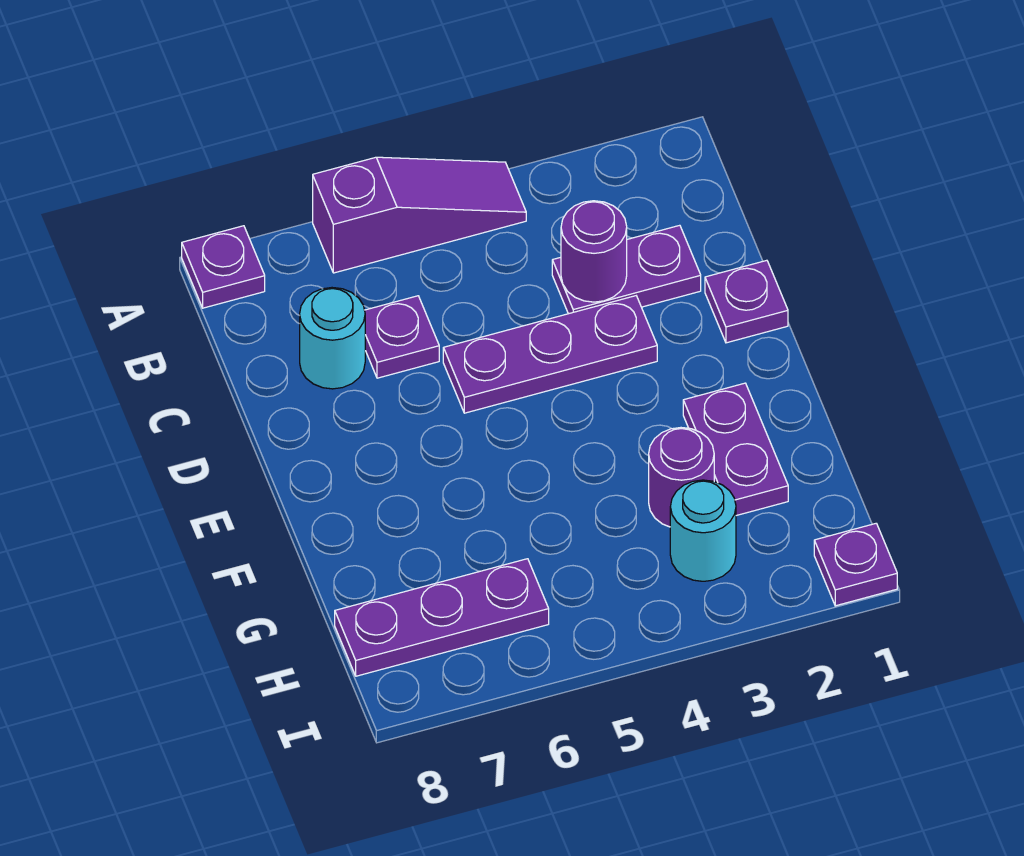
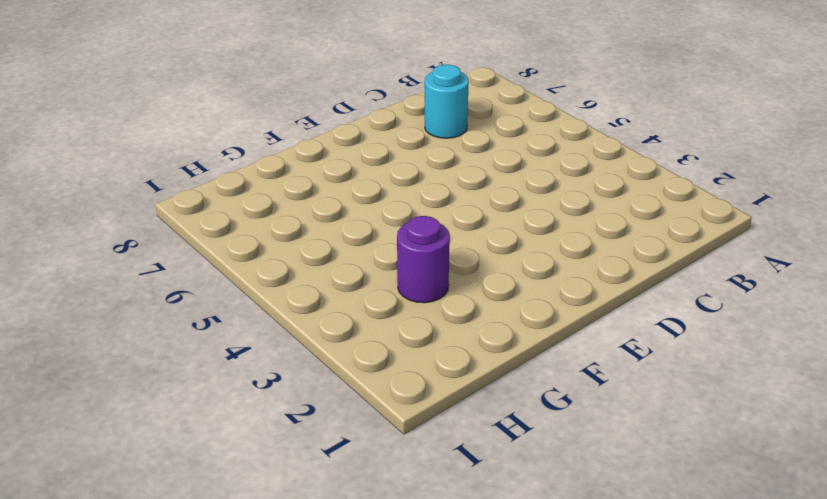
none -> purple slope A4:A6 level 1 top 6
none -> purple plate A8 level 1
none -> purple plate C2:C3 level 1

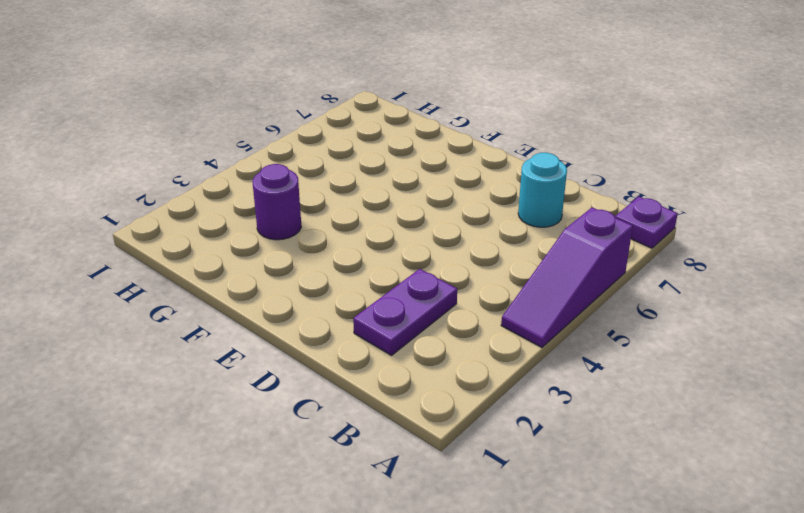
none -> purple plate C6 level 1
none -> purple plate D1 level 1
none -> purple plate D3:D5 level 1

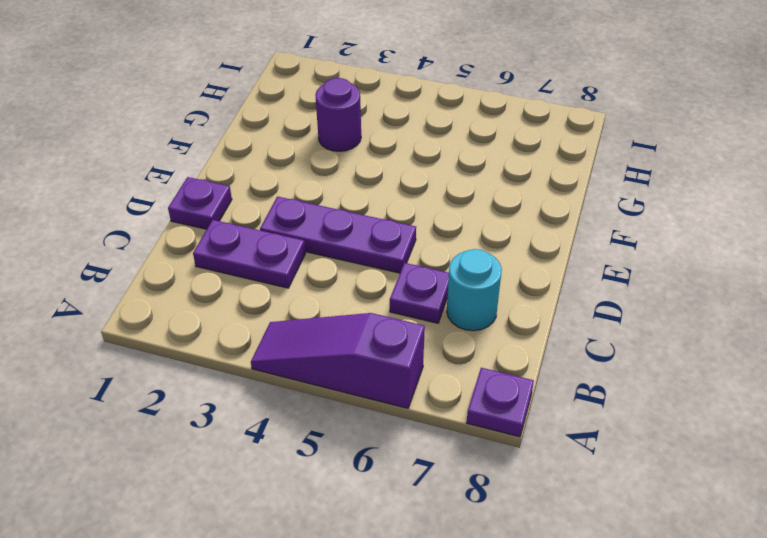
none -> purple plate F2:G2 level 1
none -> cyan round brick H3 level 1
none -> purple plate H6:H8 level 1

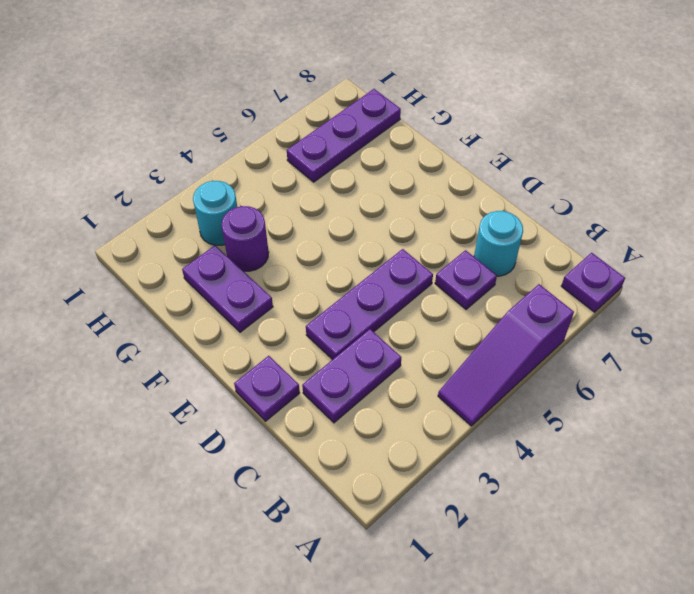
none -> purple plate I1 level 1
none -> purple round brick C3 level 2

